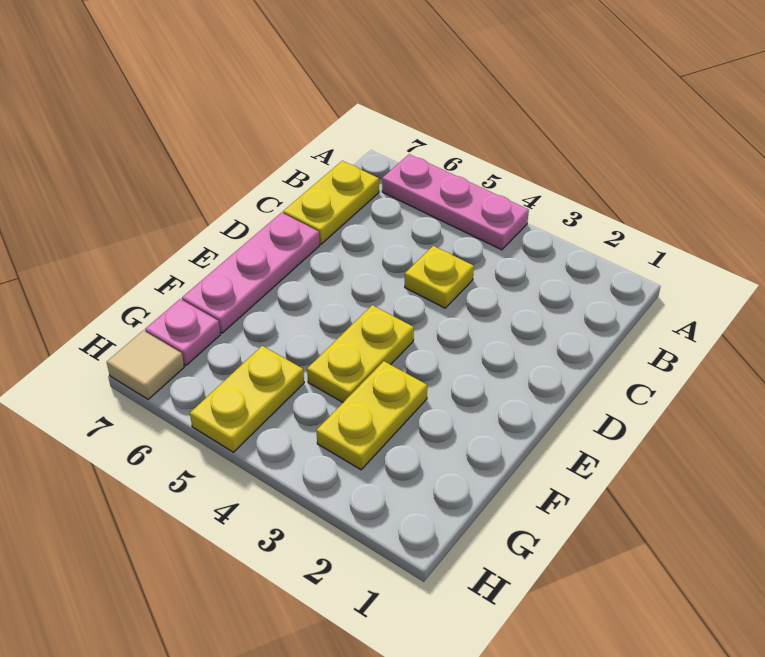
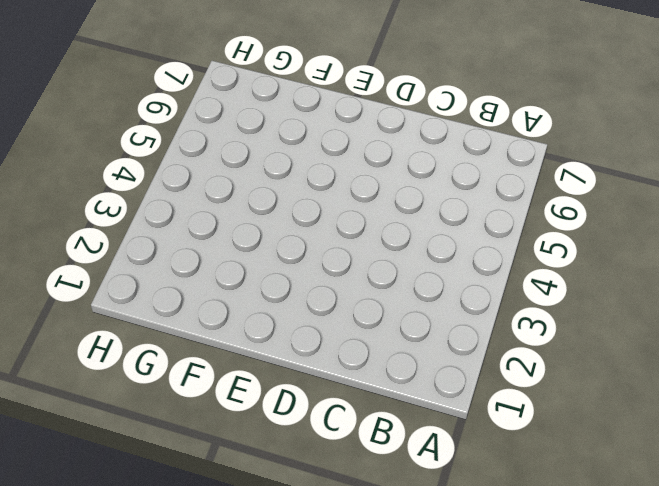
none -> pink plate A4:A6 level 1
none -> yellow plate B7:C7 level 1

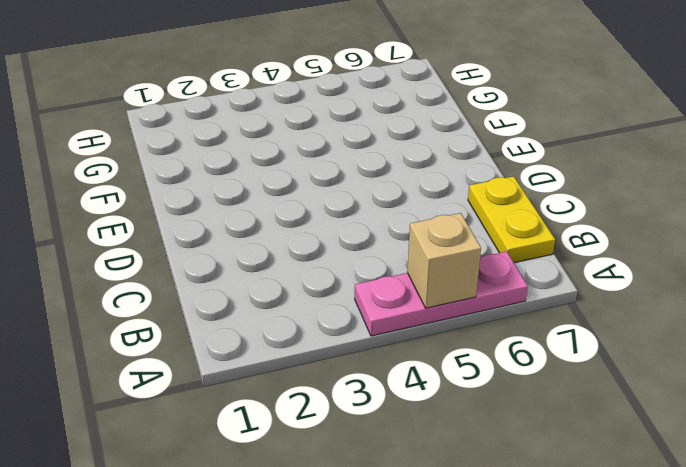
tan brick A5 level 2 -> none
none -> yellow plate C4 level 1
none -> pink plate D7:F7 level 1

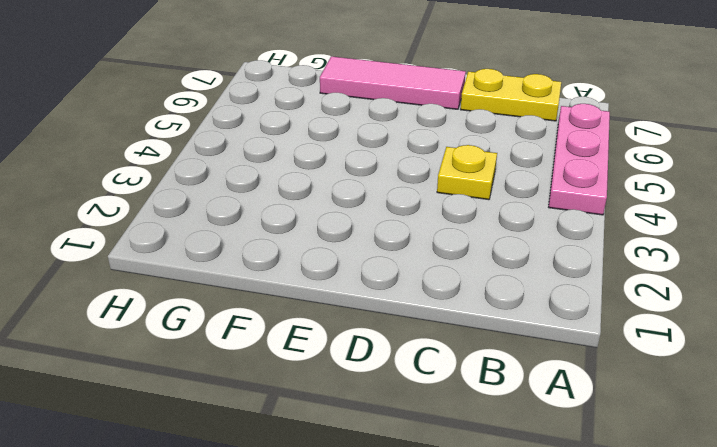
pink tile D7:F7 level 1 -> pink plate D7:F7 level 1
none -> yellow plate E4:F4 level 1
none -> yellow plate F3:G3 level 1

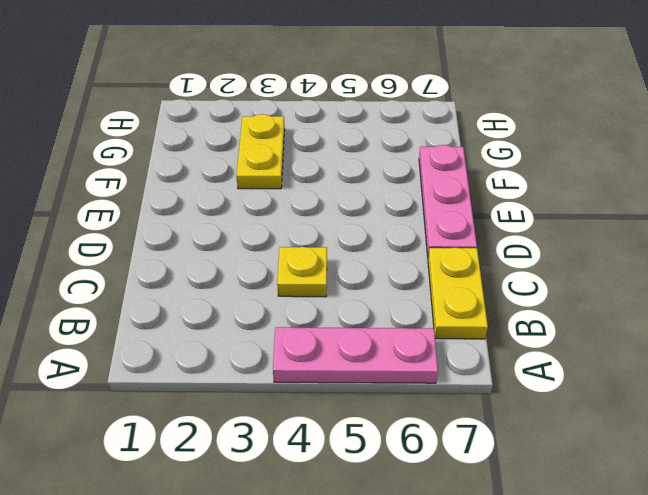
none -> yellow plate E4:F4 level 1
none -> yellow plate G5:H5 level 1

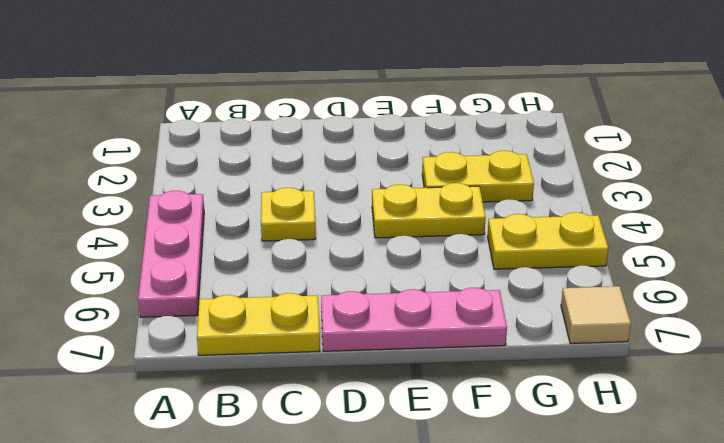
none -> pink plate G7 level 1

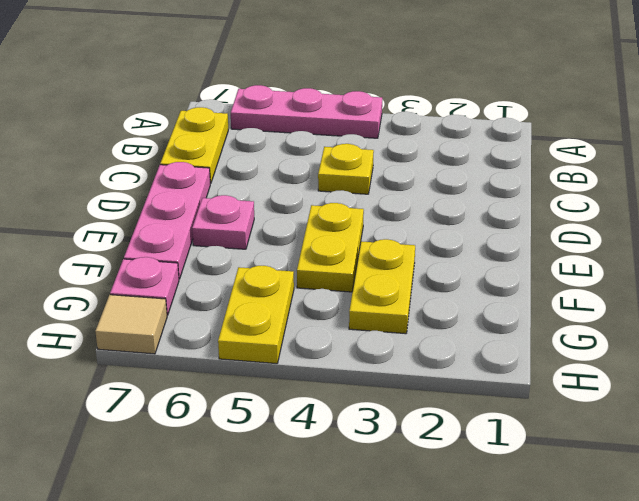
pink plate E6 level 1 -> none

